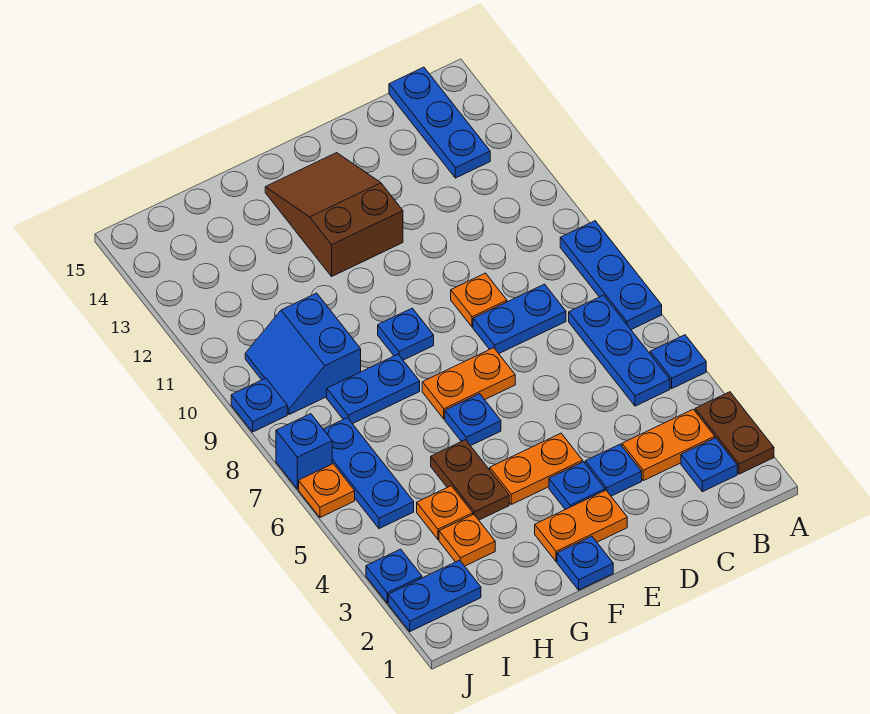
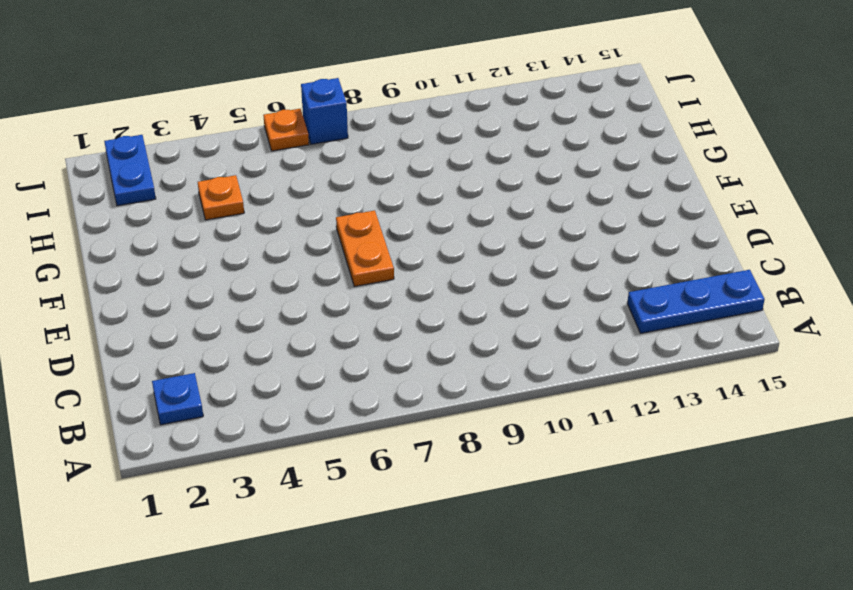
none -> brown plate A2:A3 level 1
none -> blue plate A5 level 1
none -> blue plate A7:A9 level 1

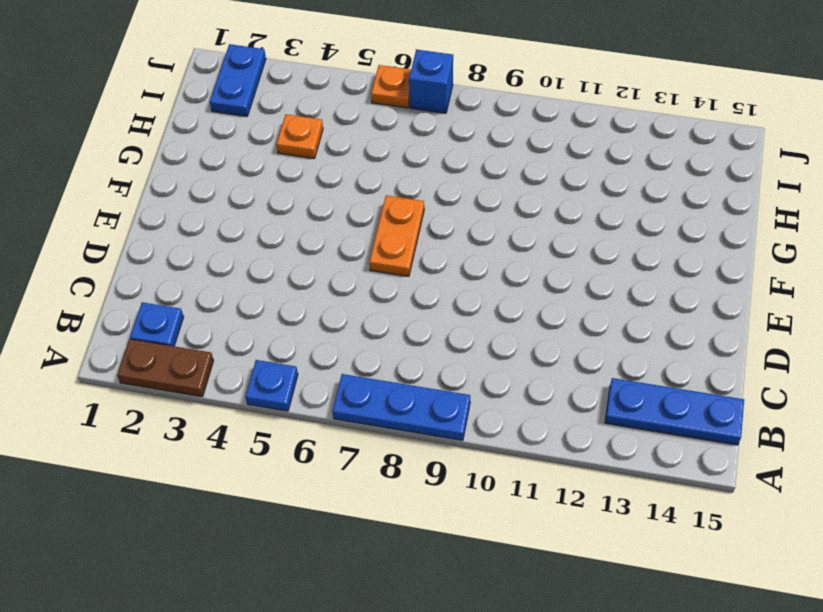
none -> orange plate B3:C3 level 1
none -> blue plate B5:B7 level 1
none -> blue plate C8:D8 level 1

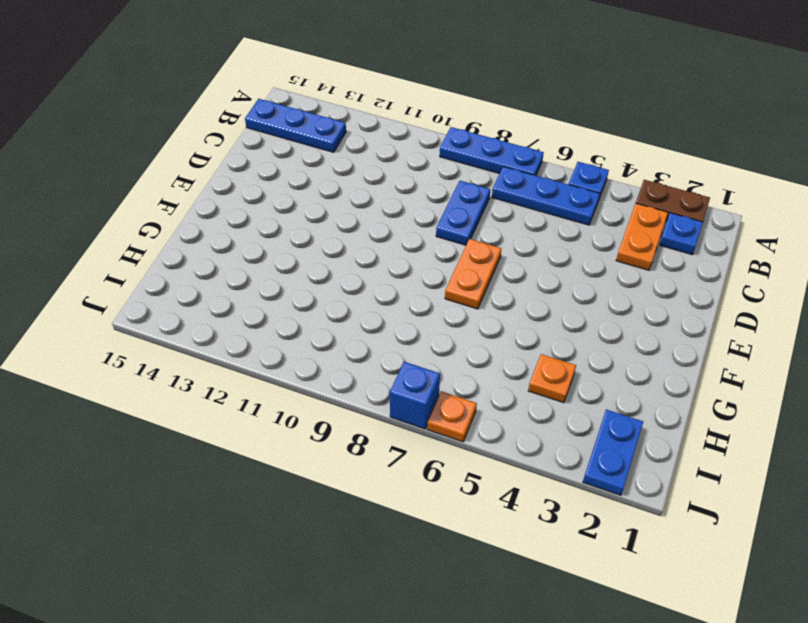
none -> blue plate D3 level 1
none -> orange plate D9 level 1
none -> orange plate E2:F2 level 1

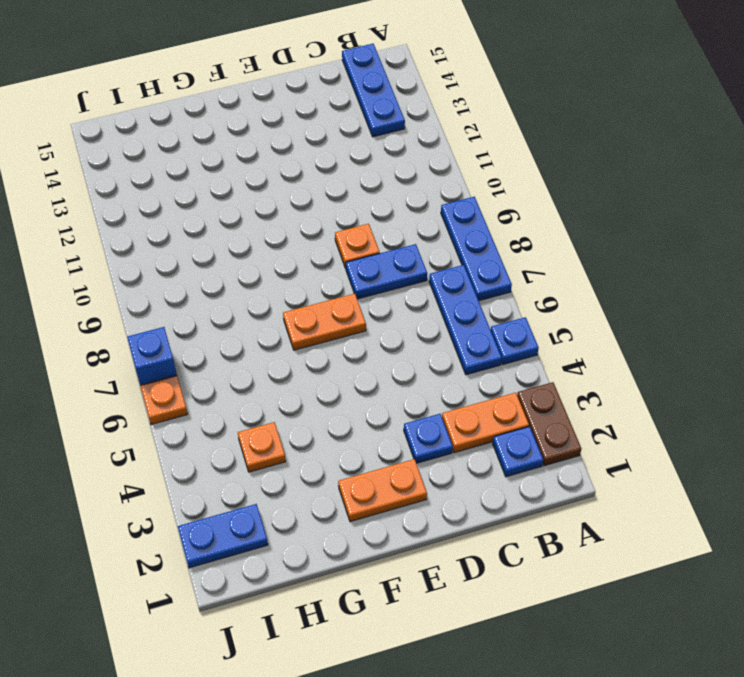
none -> blue plate E3 level 1
none -> orange plate E4:F4 level 1
none -> brown slope E12:F14 level 1 top 12

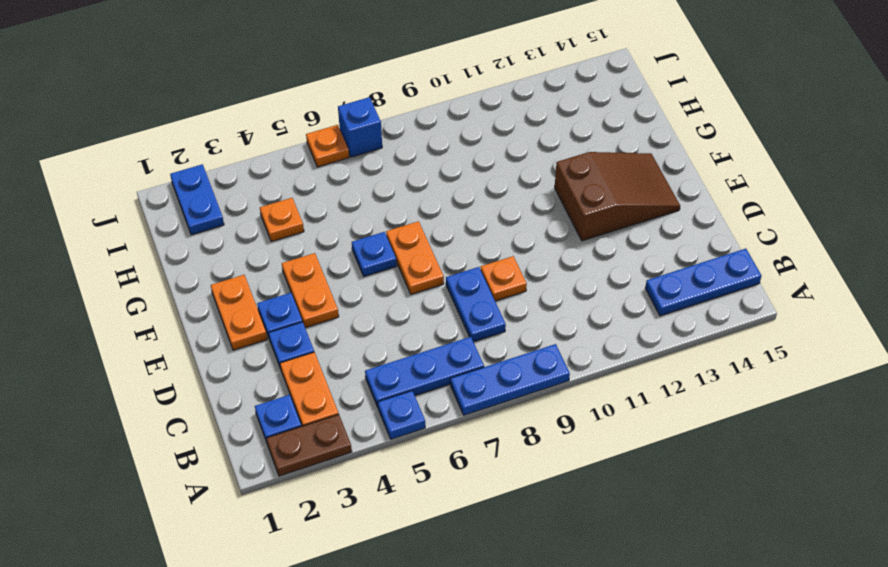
none -> blue plate F1 level 1
none -> blue plate F9 level 1
none -> brown plate G4:G5 level 1

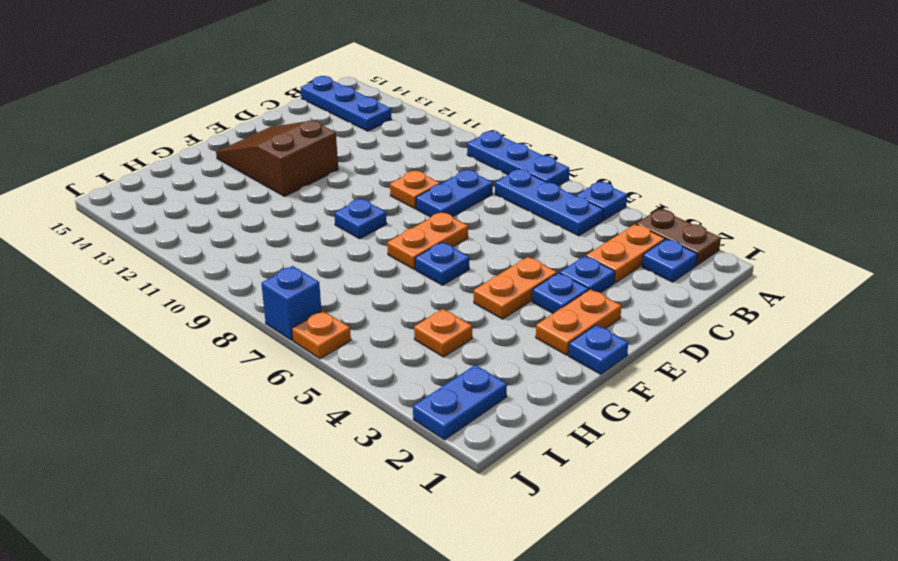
none -> brown plate G4:G5 level 1
none -> blue plate G8:H8 level 1
none -> orange plate H3 level 1

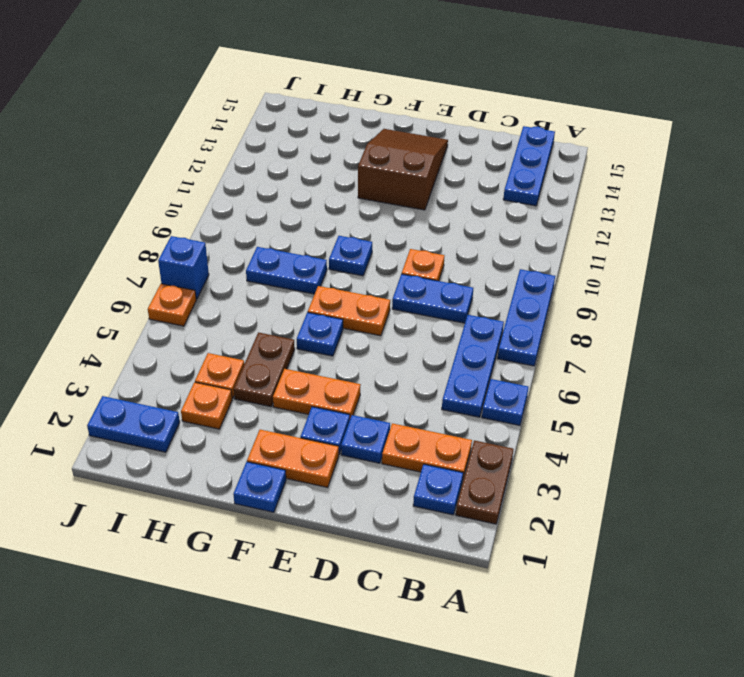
none -> blue slope H9:I10 level 1 top H
none -> blue plate I5:I7 level 1
none -> blue plate J3 level 1

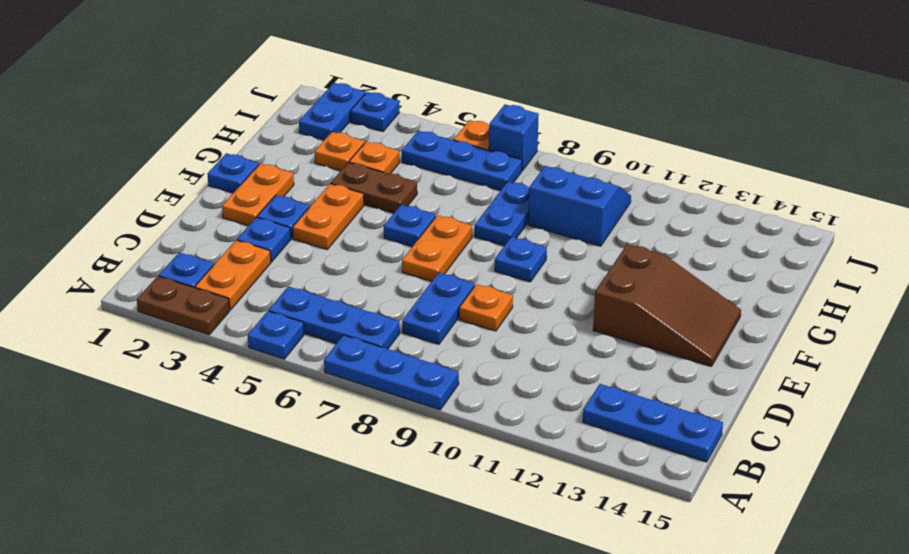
none -> blue plate J9 level 1

